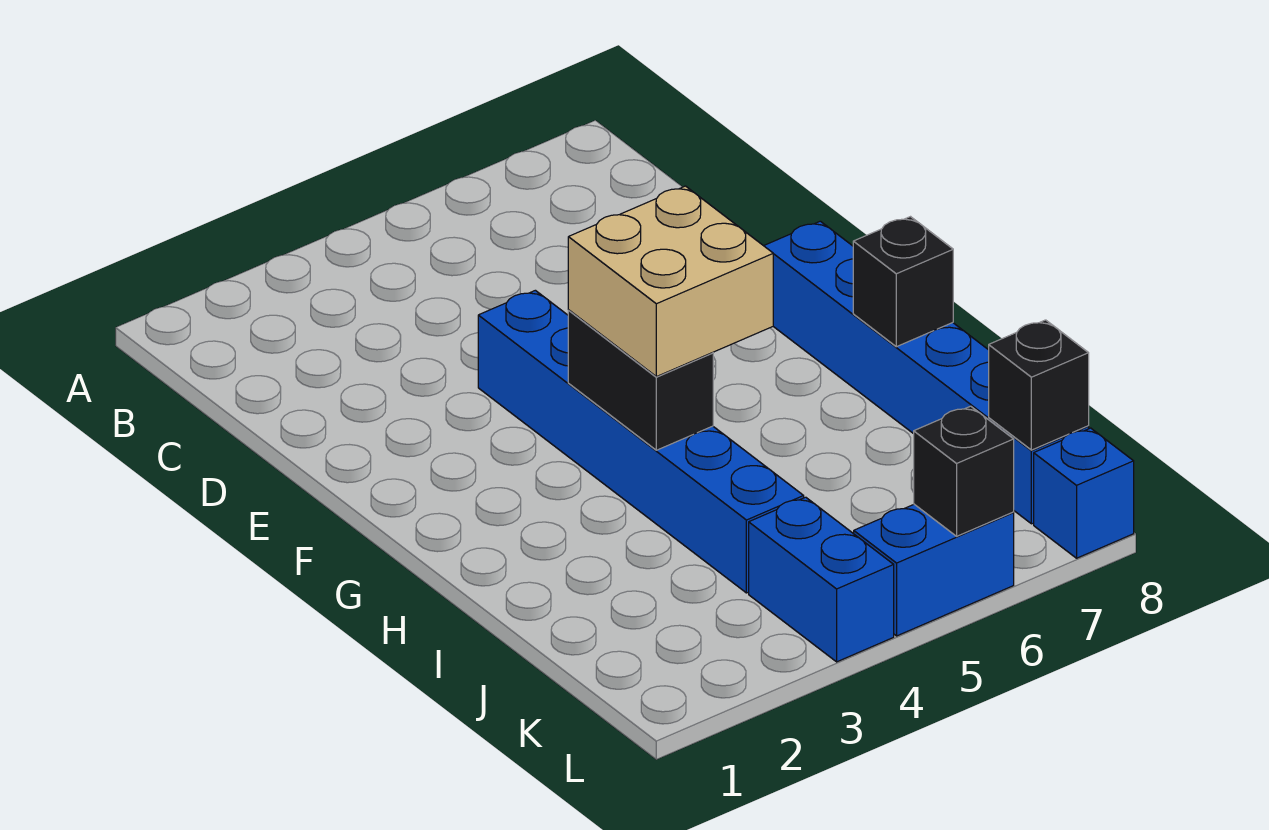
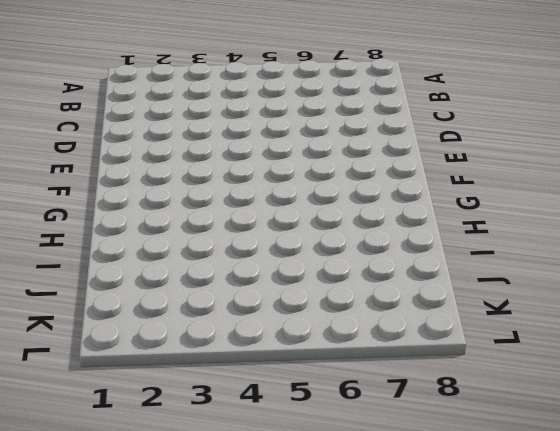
none -> blue brick E4:J4 level 1
none -> blue brick F8:K8 level 1

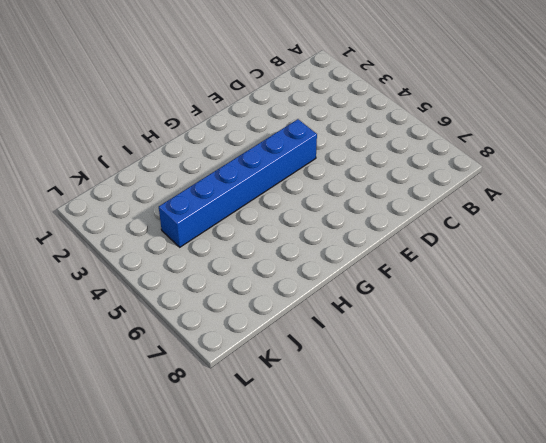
none -> blue brick F8:K8 level 1
none -> blue brick K4:L4 level 1

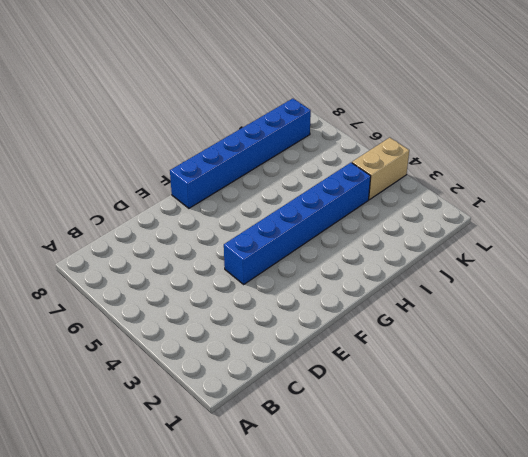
tan brick K4:L4 level 1 -> blue brick K4:L4 level 1
none -> blue brick L5:L6 level 1
none -> blue brick L8 level 1

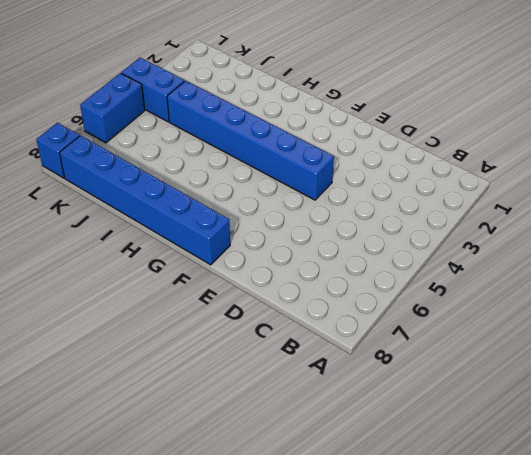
none -> black brick G4:H4 level 2
none -> black brick H8 level 2

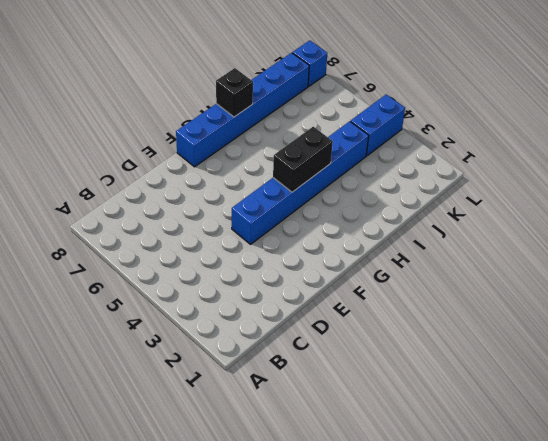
none -> blue brick L5:L6 level 1
none -> black brick K8 level 2

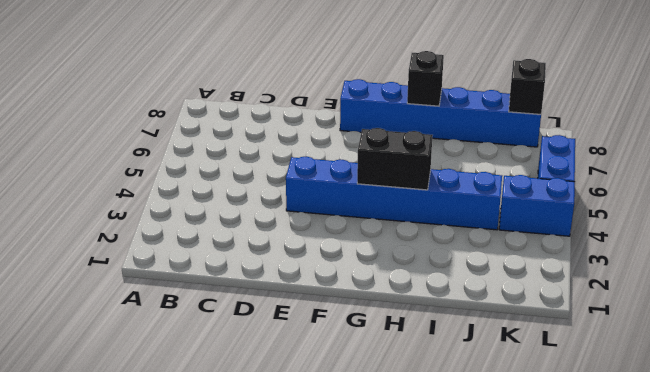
none -> blue brick L8 level 1
none -> black brick L6 level 2

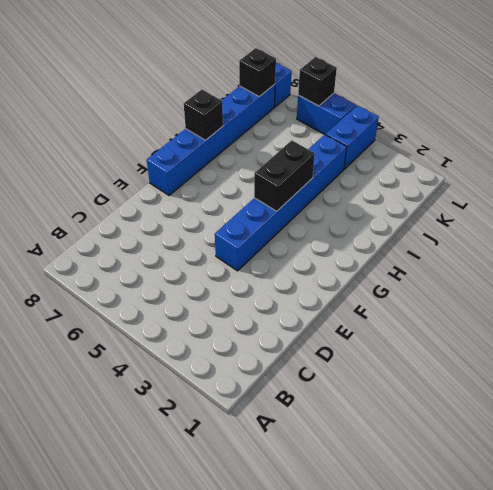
none -> tan brick G4:H5 level 3

